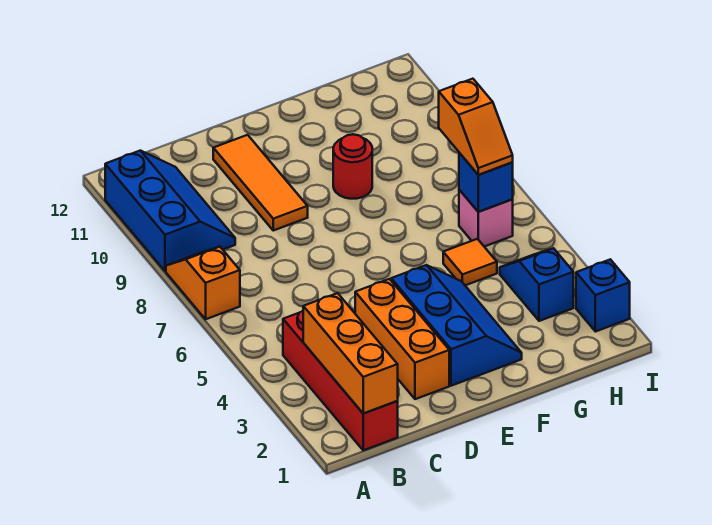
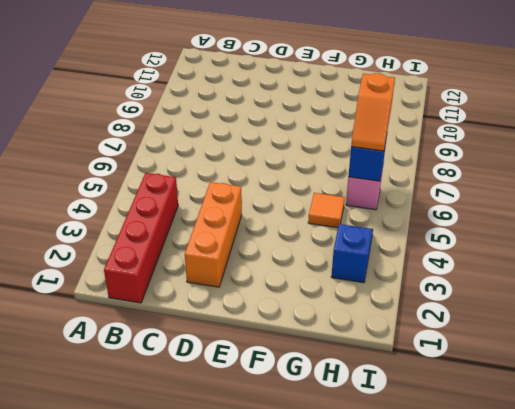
none -> orange slope A7:A8 level 1 top 7
none -> blue slope A9:B11 level 1 top A
none -> orange tile D9:D11 level 1

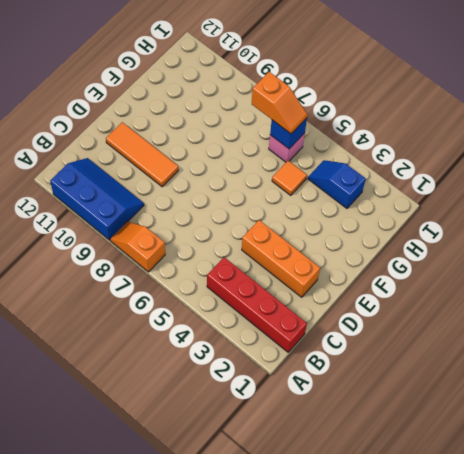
none -> blue slope E2:F4 level 1 top E
none -> red round brick F9 level 1
none -> blue brick I2 level 1

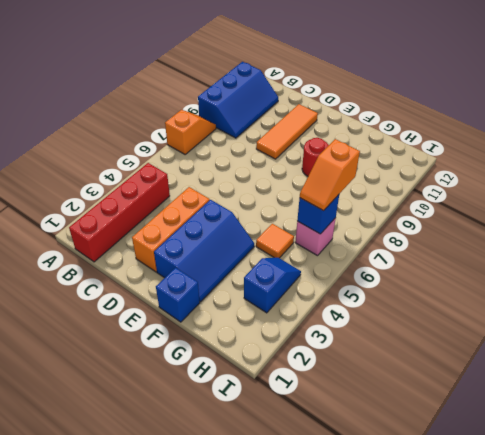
blue brick F1 level 1 -> blue brick I2 level 1
none -> orange brick B1:B3 level 2

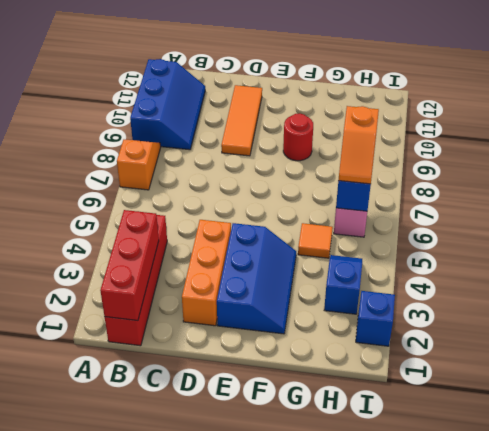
red brick B1:B3 level 2 -> orange brick B1:B3 level 2

